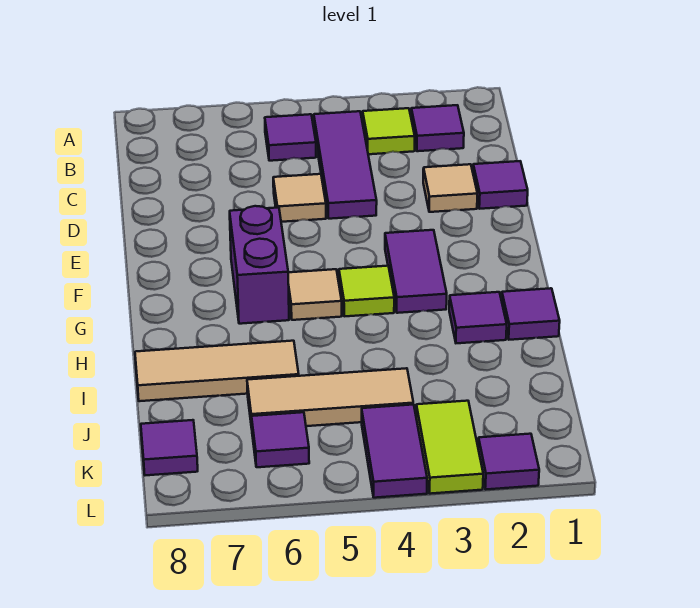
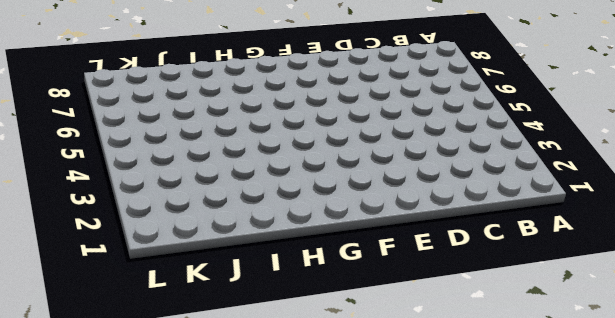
none -> purple tile B2 level 1
none -> lime tile B3 level 1
none -> purple tile B4:D4 level 1

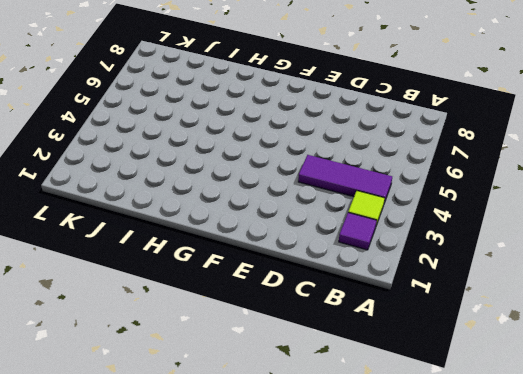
none -> purple tile B5 level 1
none -> purple tile D1 level 1
none -> tan tile D2 level 1

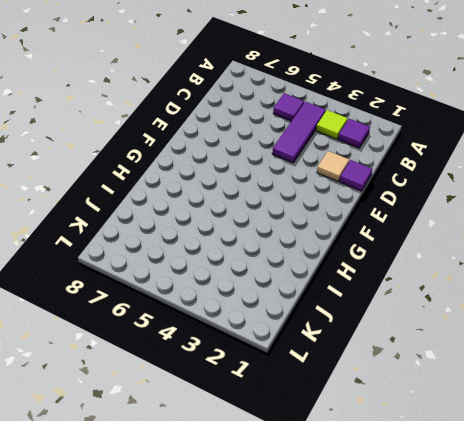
none -> tan tile D5 level 1
none -> purple tile F3:G3 level 1
none -> purple brick F6:G6 level 1

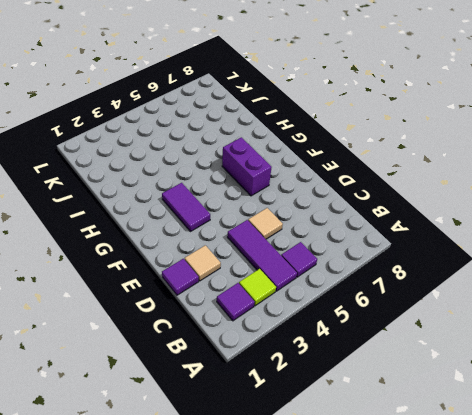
none -> lime tile G4 level 1
none -> tan tile G5 level 1
none -> purple tile H1 level 1

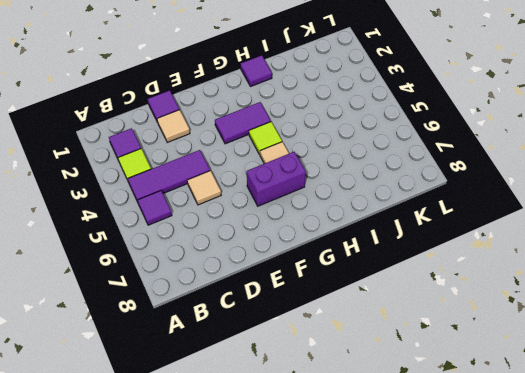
none -> purple tile H2 level 1
none -> tan tile I6:I8 level 1
none -> tan tile J4:J6 level 1

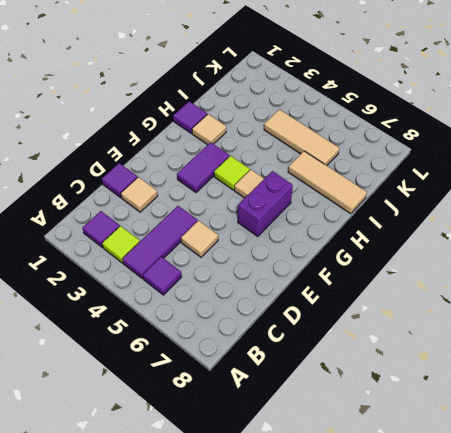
tan tile H2 level 1 -> purple tile H2 level 1
none -> lime tile K3:L3 level 1
none -> purple tile K4:L4 level 1
none -> purple tile K6 level 1

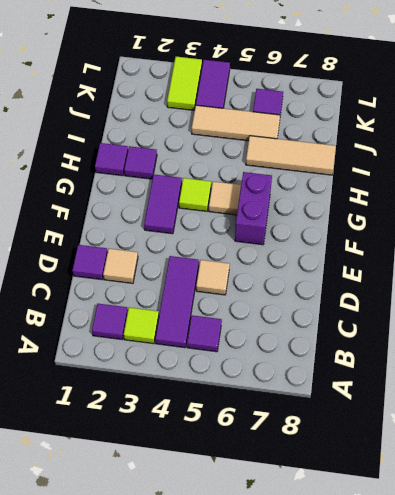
none -> purple tile K8 level 1
none -> purple tile L2 level 1

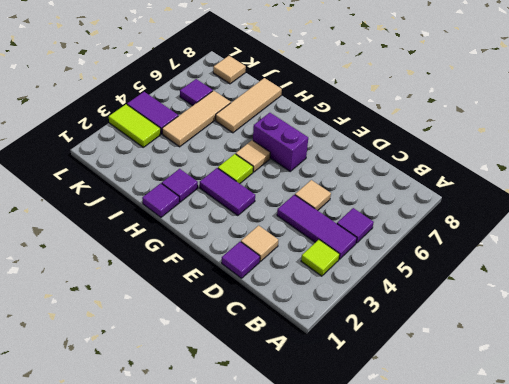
tan tile K8 level 1 -> purple tile K8 level 1
none -> purple tile B2 level 1
none -> purple tile L2 level 1

